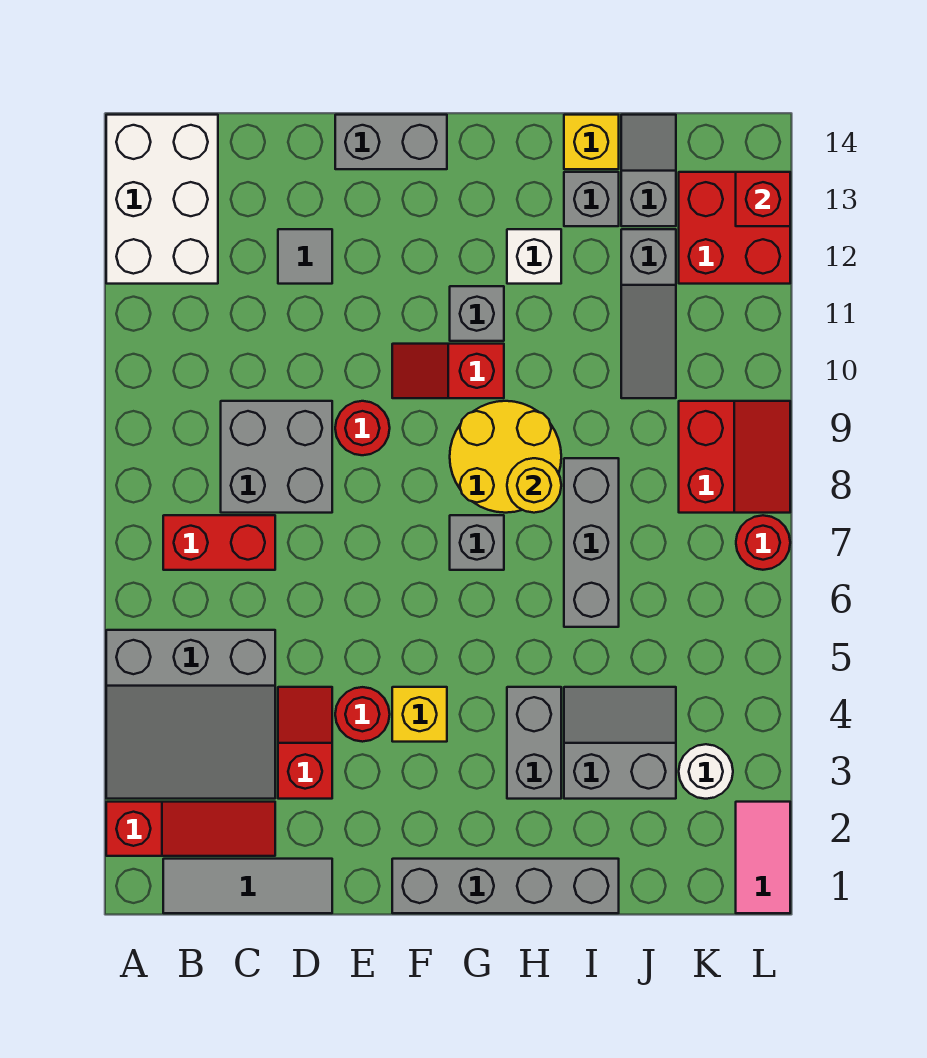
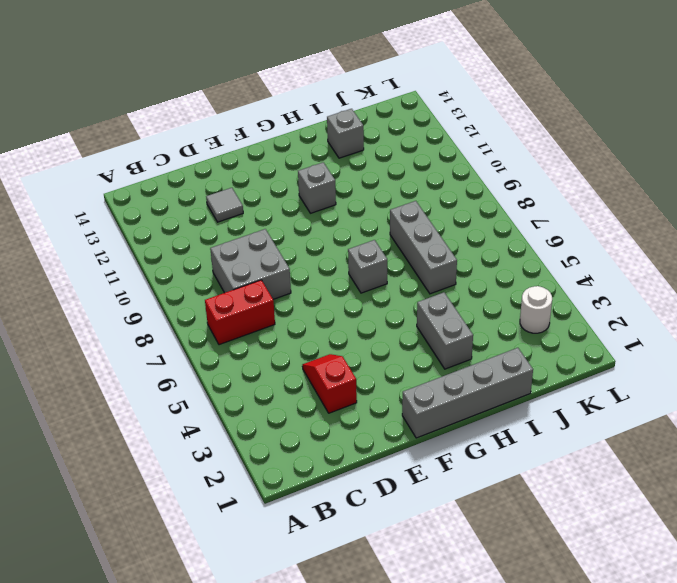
none -> red slope A2:C2 level 1 top A
none -> grey slope A3:C5 level 1 top 5
none -> white brick A12:B14 level 1
none -> grey tile B1:D1 level 1

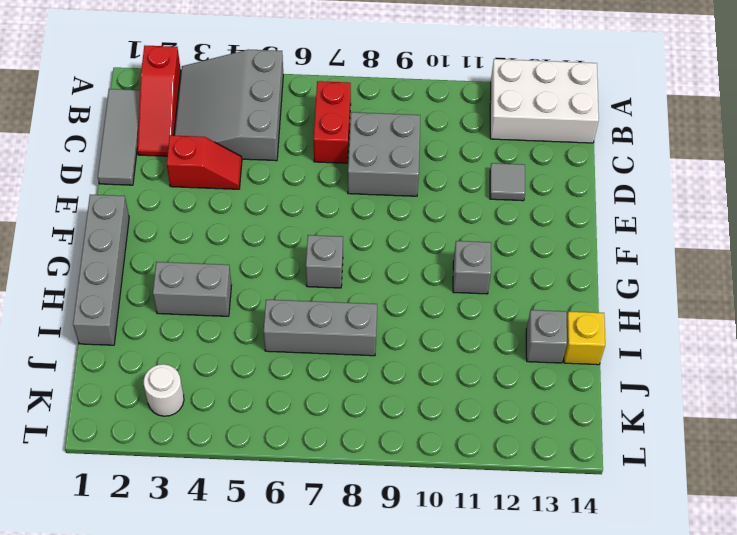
none -> red round brick E4 level 1
none -> red round brick E9 level 1
none -> grey brick E14:F14 level 1
none -> yellow brick F4 level 1

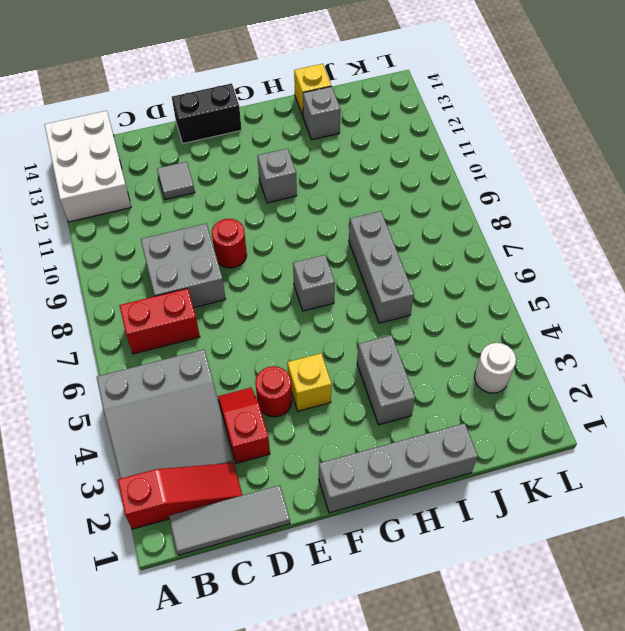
black brick E14:F14 level 1 -> grey brick E14:F14 level 1
none -> red slope F10:G10 level 1 top G
none -> yellow round brick G8:H9 level 1
none -> white brick H12 level 1
none -> grey slope I3:J4 level 1 top 3

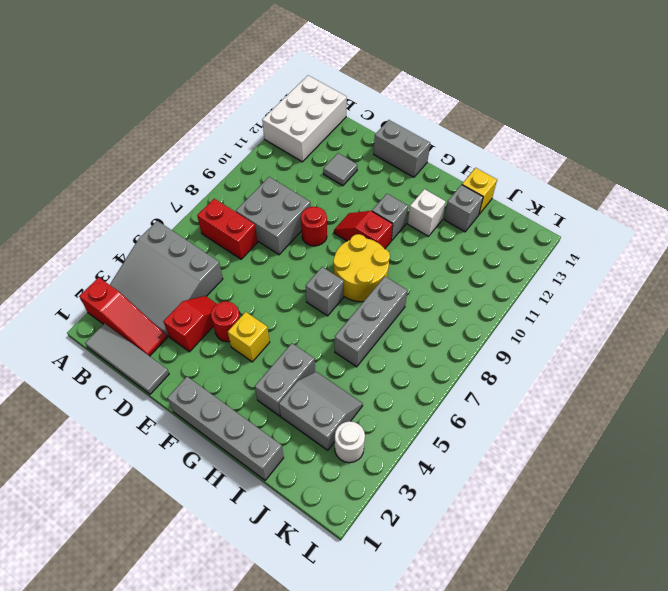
none -> grey slope J10:J12 level 1 top 12
none -> grey slope J13:J14 level 1 top 13
none -> red slope K8:L9 level 1 top K
none -> red brick K12:L13 level 1

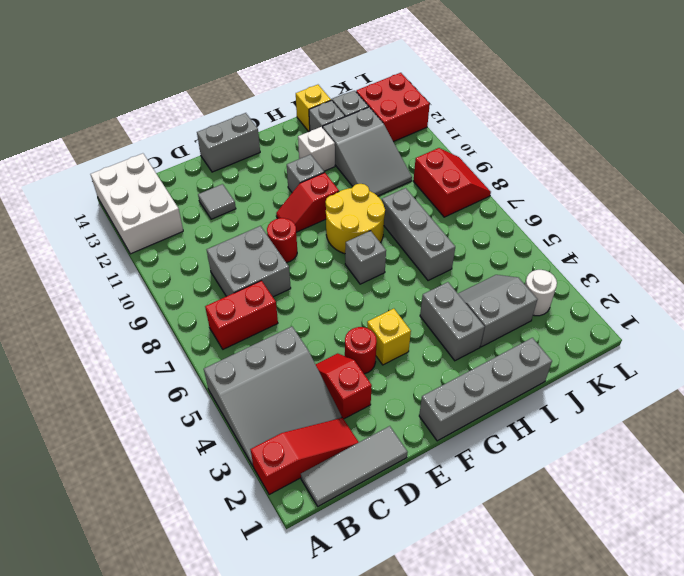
grey slope I10:J12 level 1 top 12 -> grey slope J10:J12 level 1 top 12
none -> pink tile L1:L2 level 1
none -> red round brick L7 level 1
none -> yellow round brick H8 level 2
none -> red brick L13 level 2

